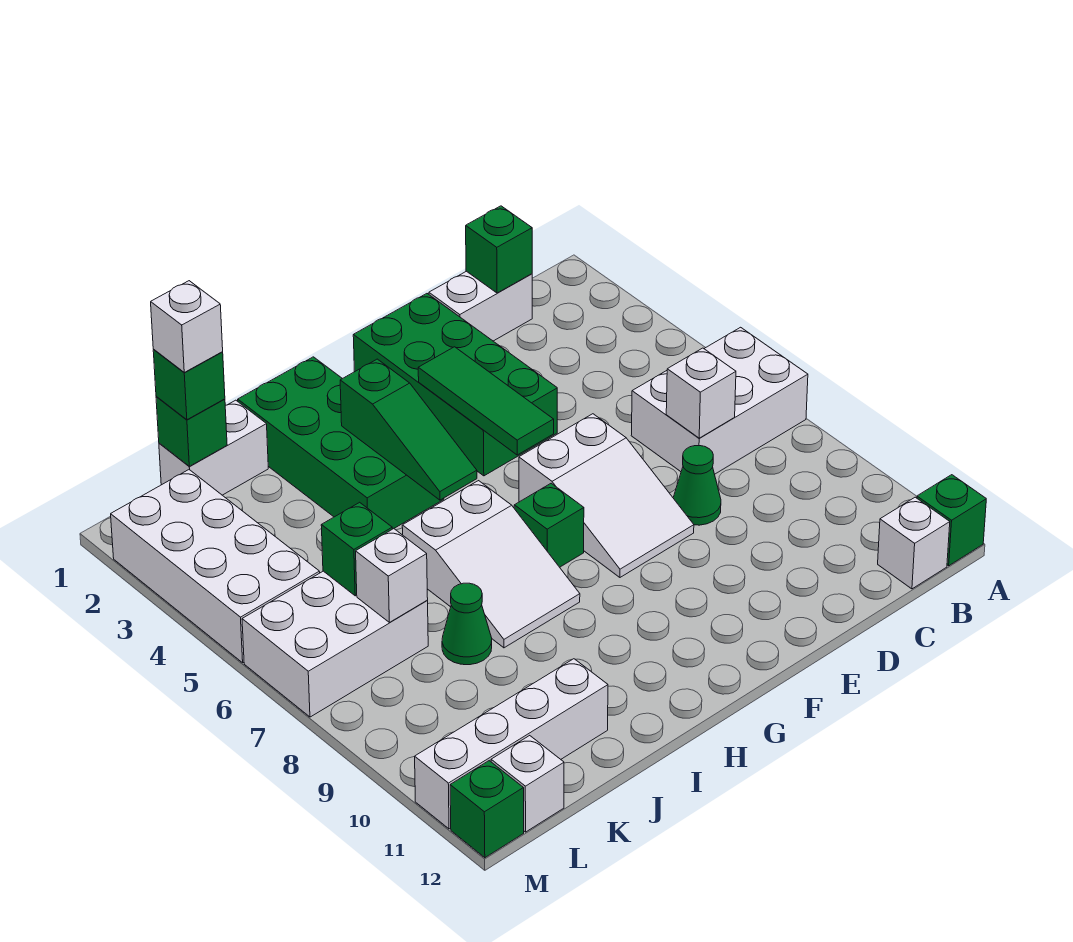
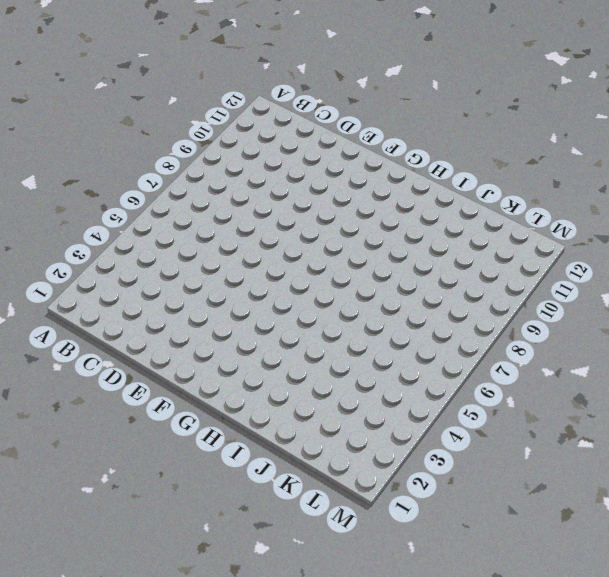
none -> white brick A6:C7 level 1
none -> green brick A12 level 1
none -> white brick B12 level 1

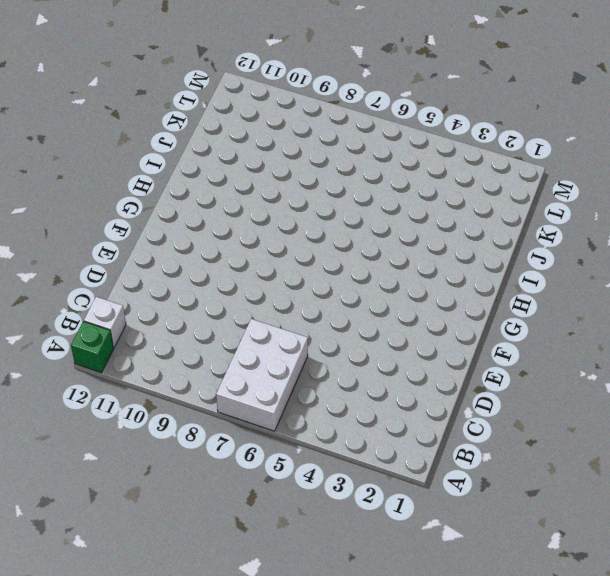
none -> white brick C1:D1 level 1
none -> green cone D8 level 1
none -> green brick E1:F4 level 1

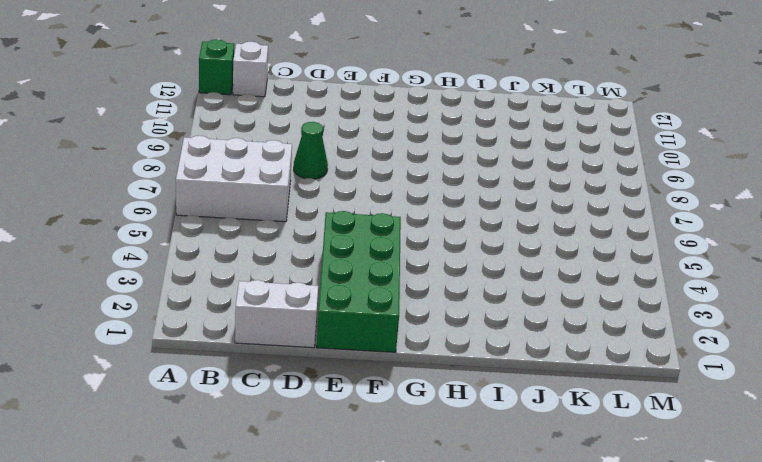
none -> white slope E6:F8 level 1 top 6
none -> green brick G7 level 1
none -> green brick H1:I4 level 1

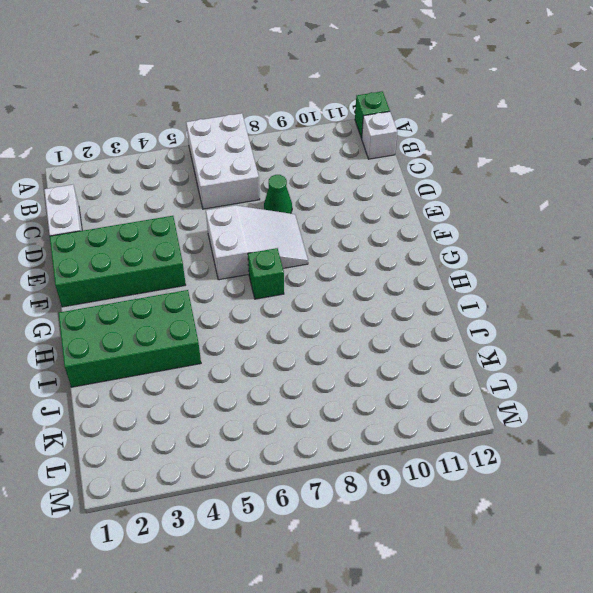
none -> white slope H6:I8 level 1 top 6
none -> white brick J1:K1 level 1
none -> green cone J8 level 1

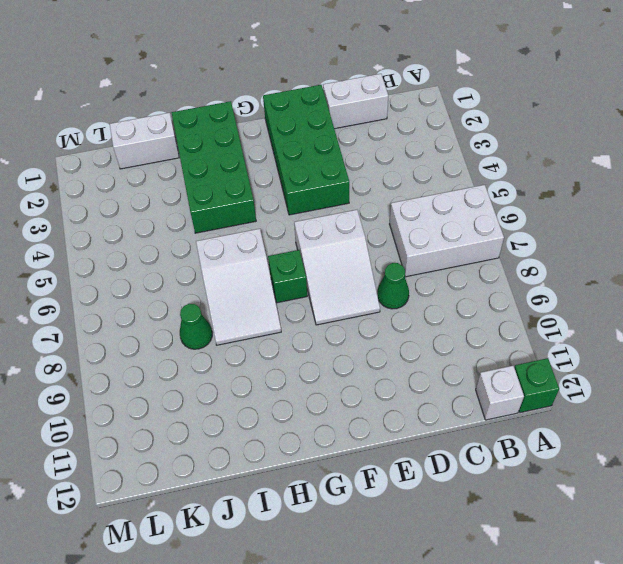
none -> white brick J11:M11 level 1
none -> white brick K6:M7 level 1
none -> white brick L2:M5 level 1

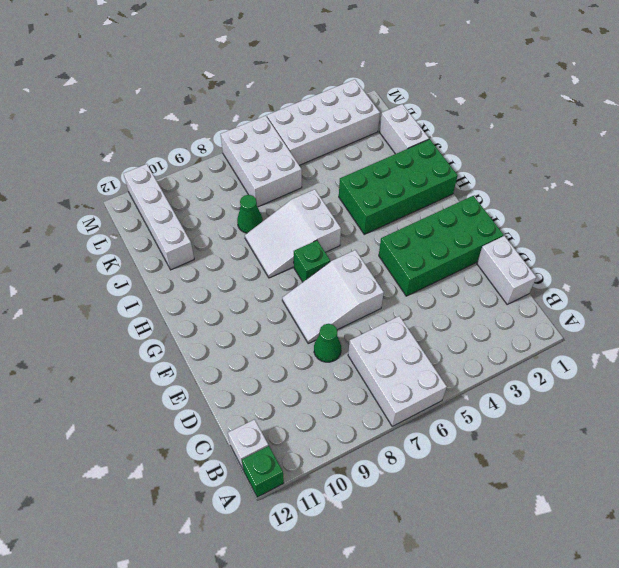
none -> white brick L12 level 1
none -> green brick M12 level 1
none -> green brick C1 level 2

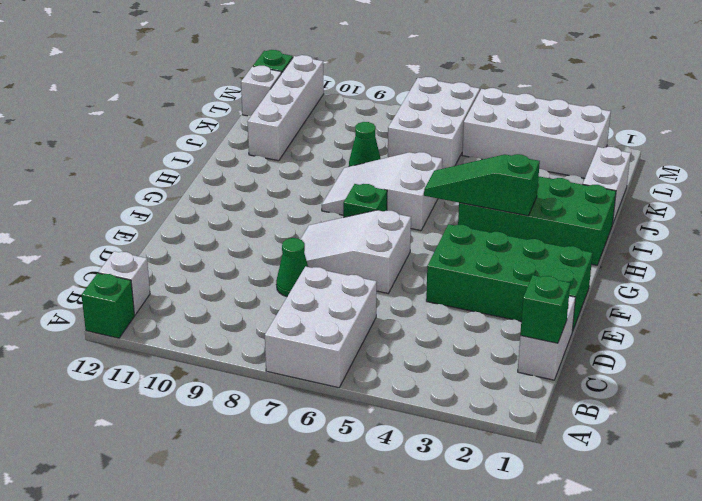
none -> white brick C7 level 2
none -> green tile F3:F5 level 2
none -> green brick K1 level 2

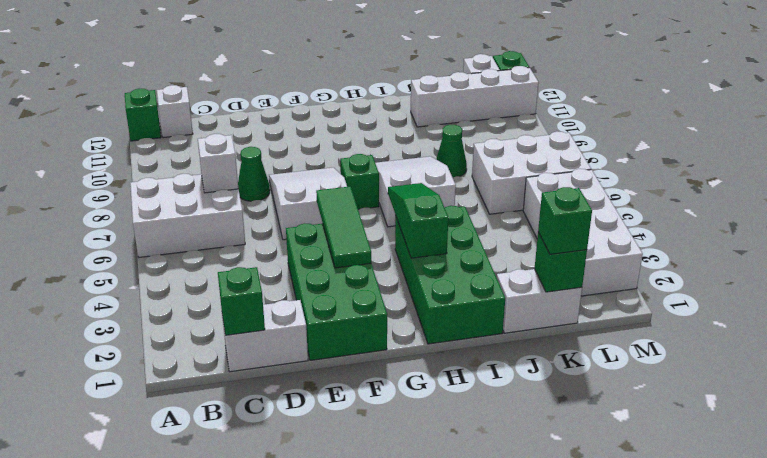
none -> green brick K6 level 2
none -> white brick K7 level 2
none -> white brick K1 level 4

